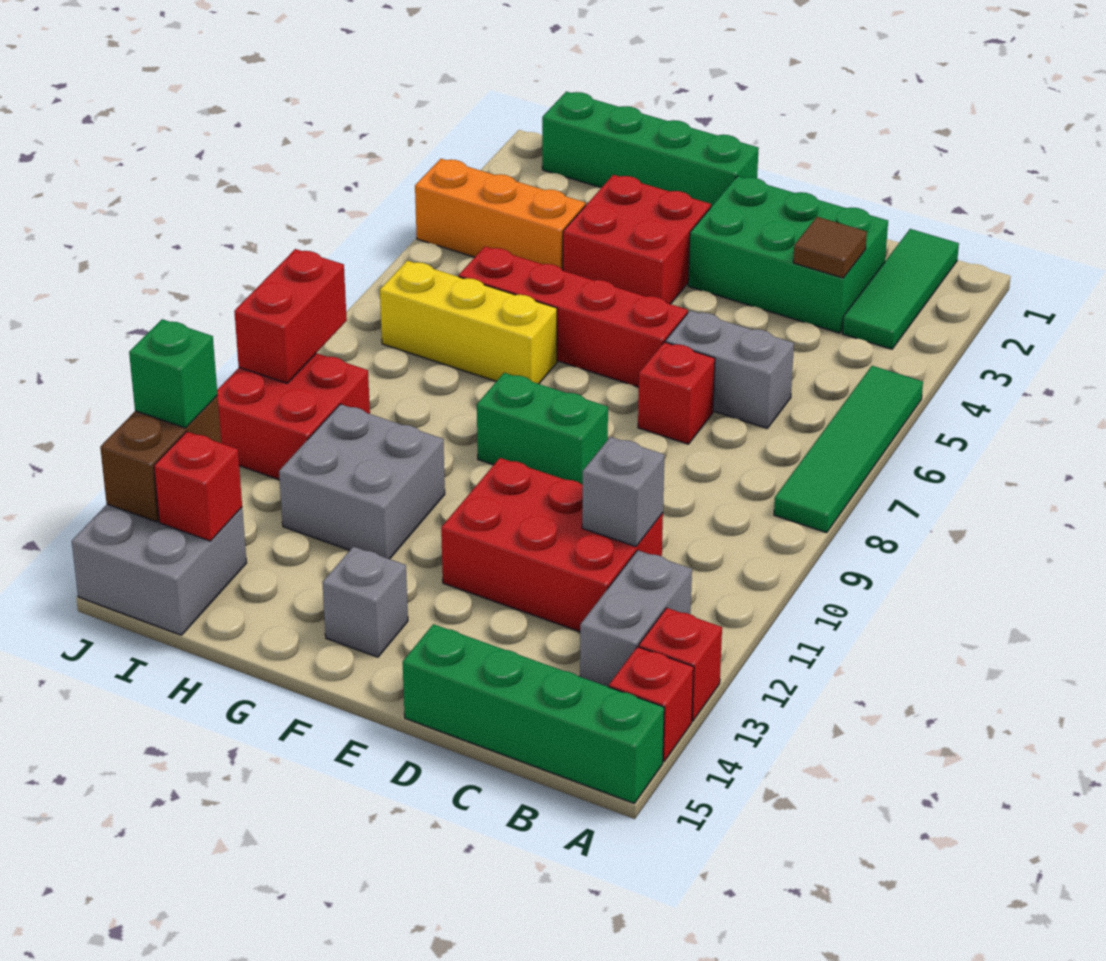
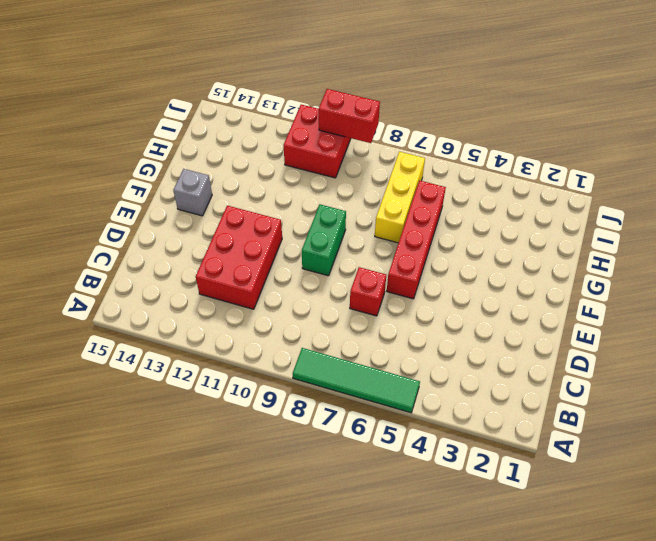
none -> red brick A13 level 1
none -> red brick A14 level 1
none -> green brick A15:D15 level 1

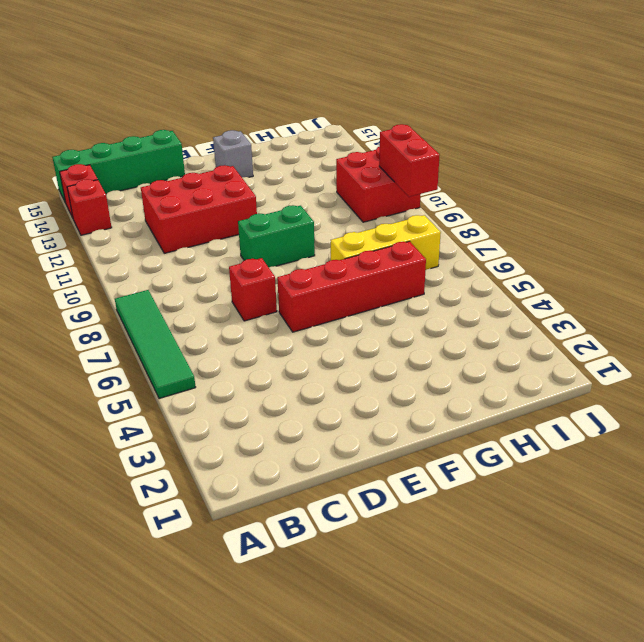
none -> green tile B1:B3 level 1
none -> grey brick B12:B13 level 1
none -> green brick C2:E3 level 1

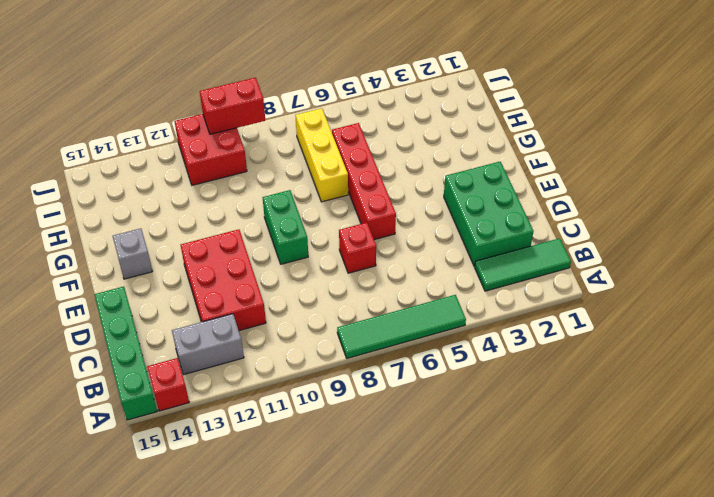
none -> red brick A13 level 1
none -> grey brick C6:D6 level 1
none -> green brick F1:I1 level 1

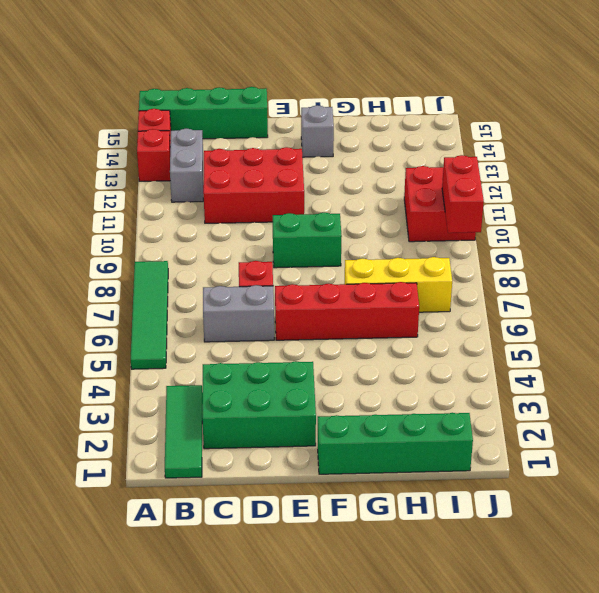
none -> red brick F3:G4 level 1
none -> grey brick G11:H12 level 1
none -> orange brick H4:J4 level 1

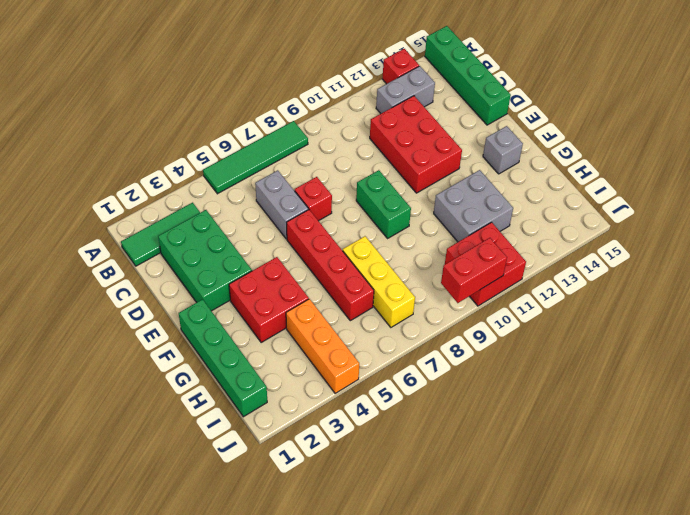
none -> red brick A14 level 1
none -> grey brick I14:J15 level 1
none -> brown tile C3 level 2

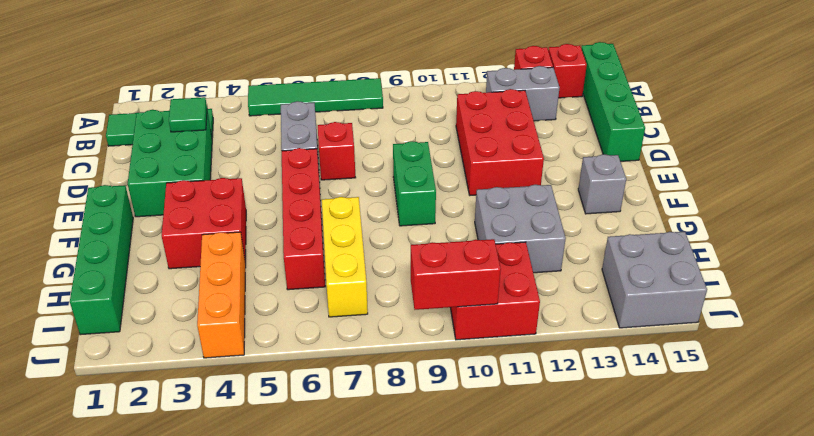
green tile C3 level 2 -> brown tile C3 level 2
none -> grey brick C11 level 2
none -> red brick I14 level 2
none -> brown brick J13:J14 level 2

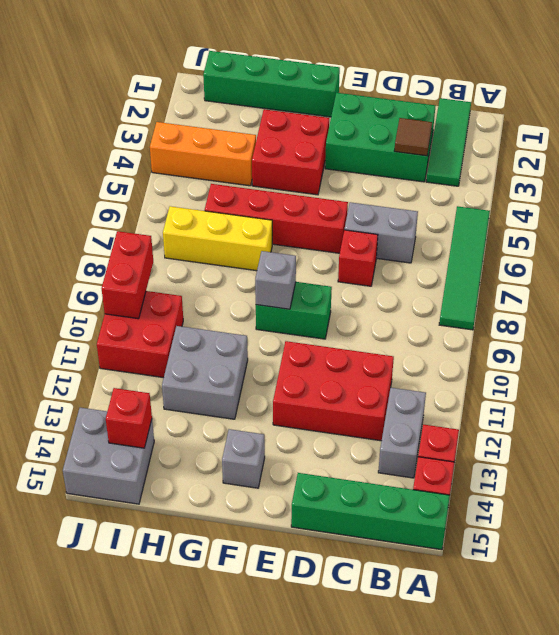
grey brick F9 level 2 -> grey brick C11 level 2
none -> brown brick J13:J14 level 2
none -> green brick J13 level 3

